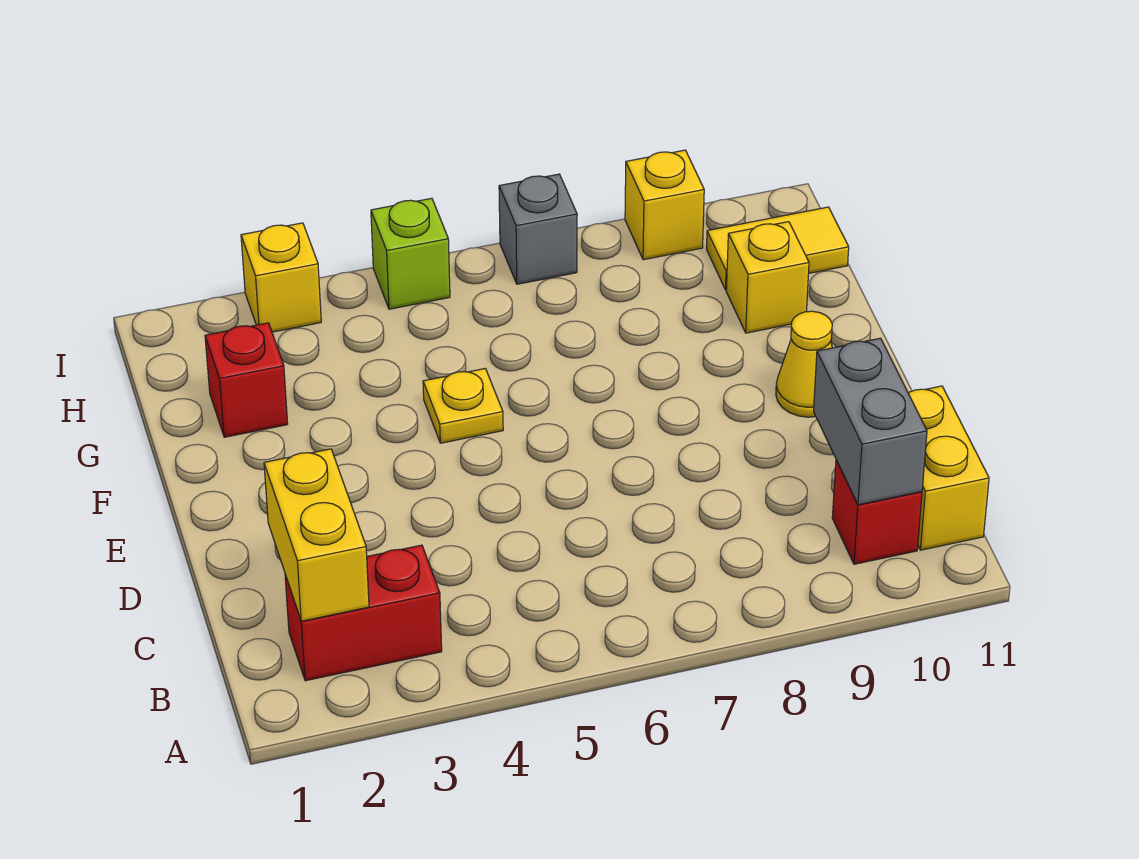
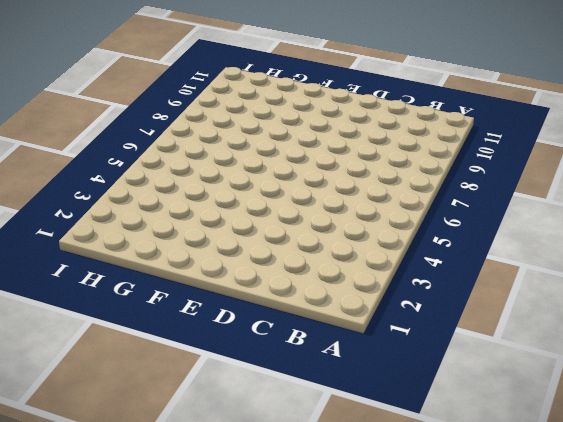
none -> red brick B2:B3 level 1
none -> red brick B10 level 1
none -> yellow brick B11:C11 level 1

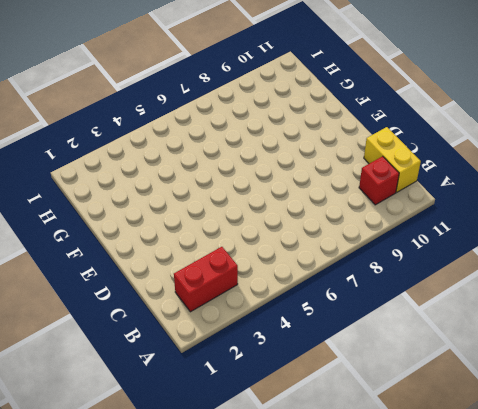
none -> yellow cone E10 level 1
none -> yellow plate F5 level 1
none -> red brick G2 level 1

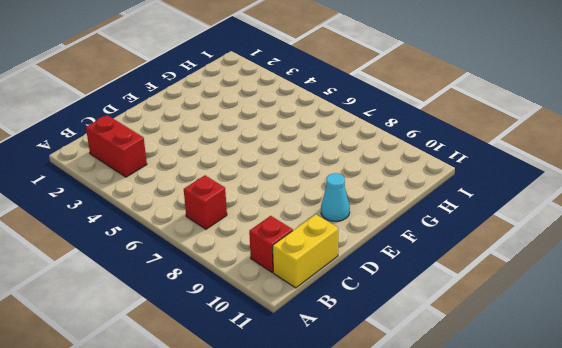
red brick B7 level 1 -> red brick G2 level 1
cyan cone E10 level 1 -> yellow cone E10 level 1
none -> yellow plate F5 level 1
none -> yellow brick G10 level 1
none -> yellow tile H10:H11 level 1

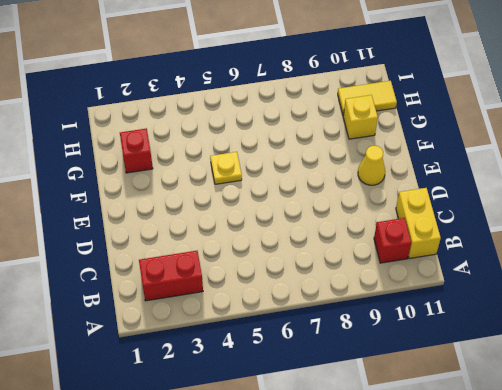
none -> yellow brick I3 level 1
none -> lime brick I5 level 1
none -> grey brick I7 level 1

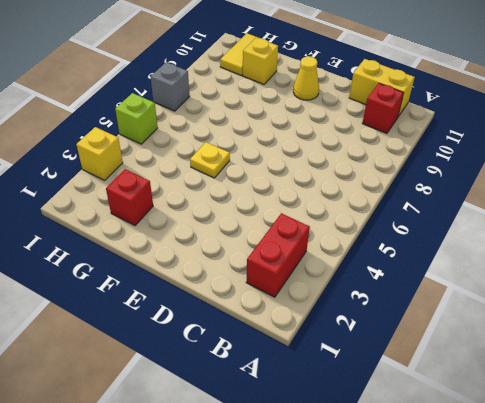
none -> yellow brick I9 level 1
none -> yellow brick B2:C2 level 2
none -> grey brick B10:C10 level 2

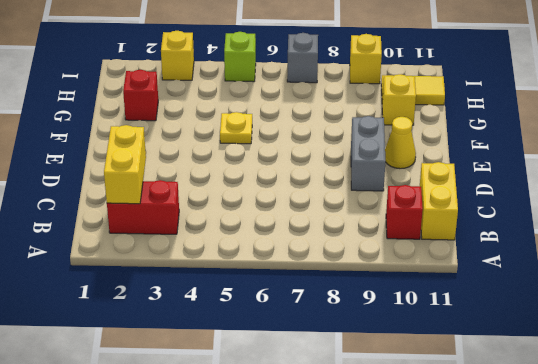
grey brick D9:E9 level 1 -> grey brick B10:C10 level 2

